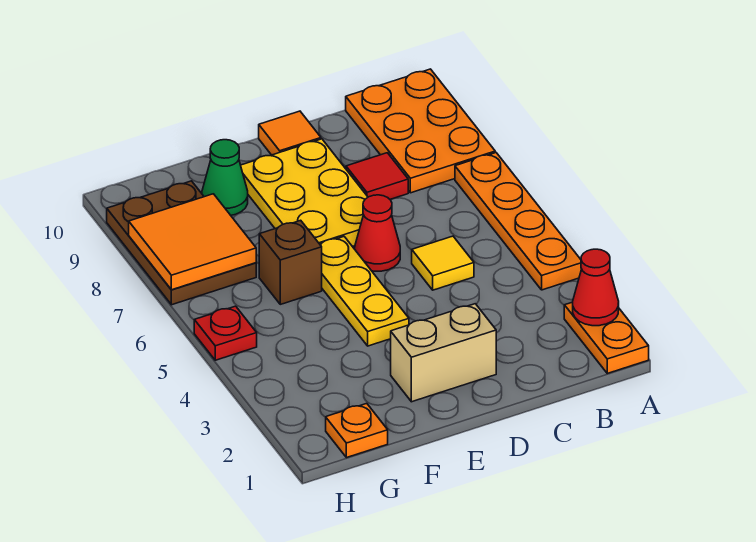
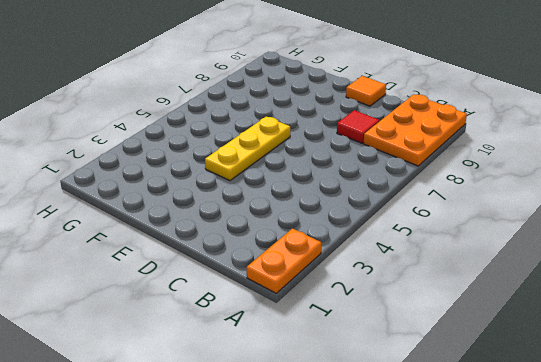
none -> orange plate A4:A7 level 1
none -> yellow tile C5 level 1
none -> tan brick D2:E2 level 1

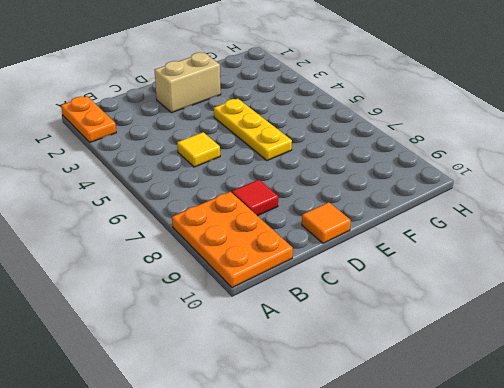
none -> orange plate A4:A7 level 1
none -> red cone D6 level 1
none -> yellow plate D7:E9 level 1

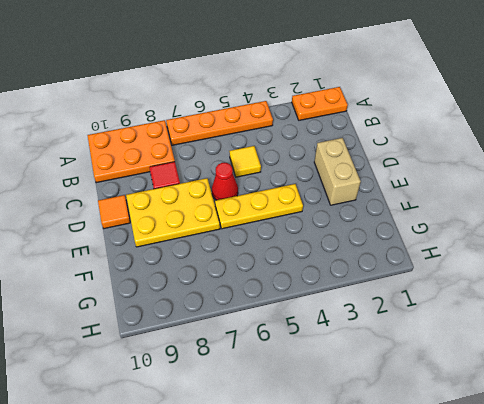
none -> brown brick F6 level 1
none -> green cone F9 level 1
none -> orange plate G1 level 1

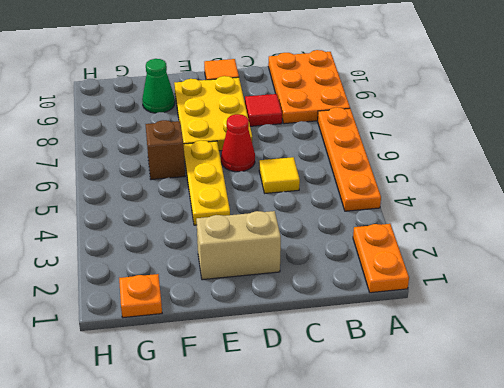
none -> brown plate G7:H9 level 1
none -> red plate H5 level 1
none -> red cone A2 level 2

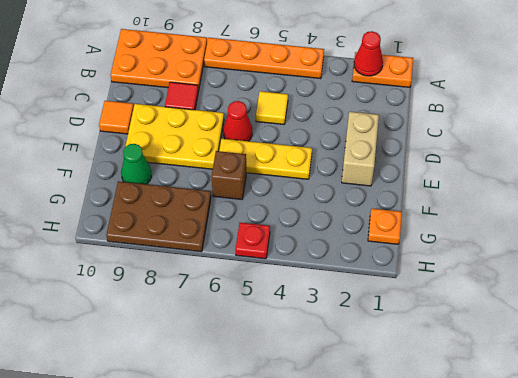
none -> orange tile G7:H8 level 2

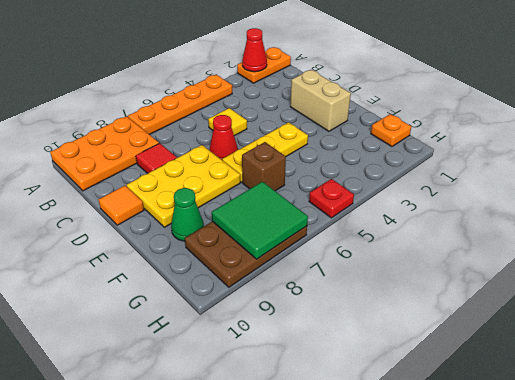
green tile G7:H8 level 2 -> orange tile G7:H8 level 2

